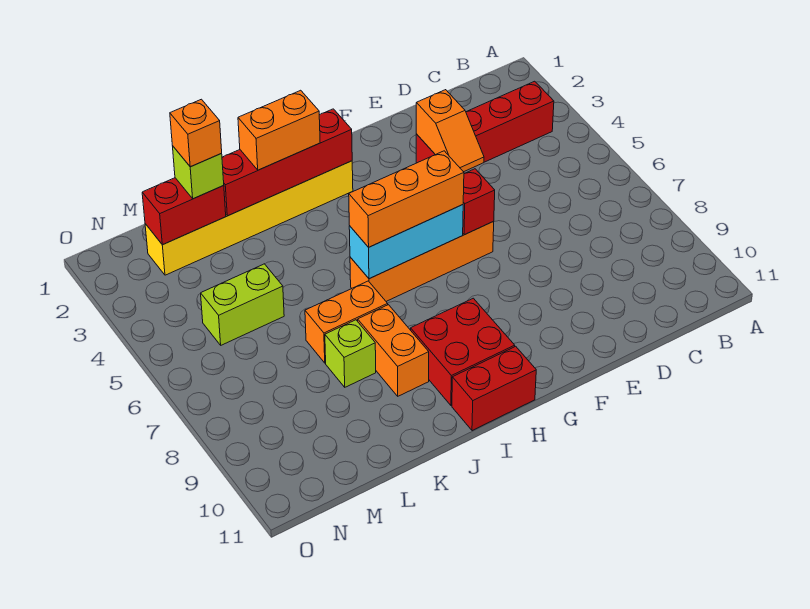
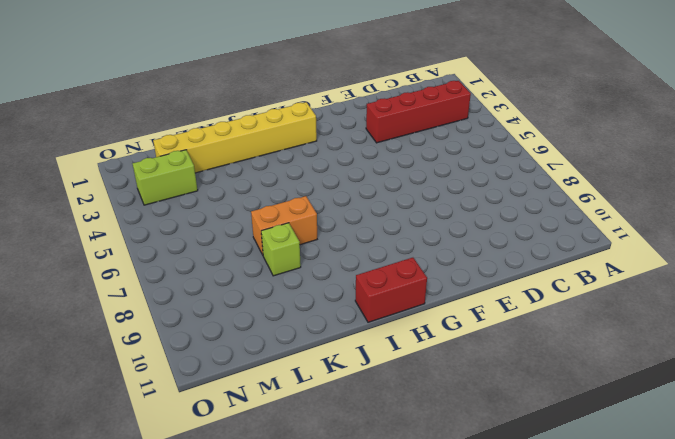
lime brick M3:N3 level 1 -> lime brick L5:M5 level 1
none -> orange brick F6:I6 level 1
none -> red brick H9:I10 level 1
none -> orange brick J8:J9 level 1

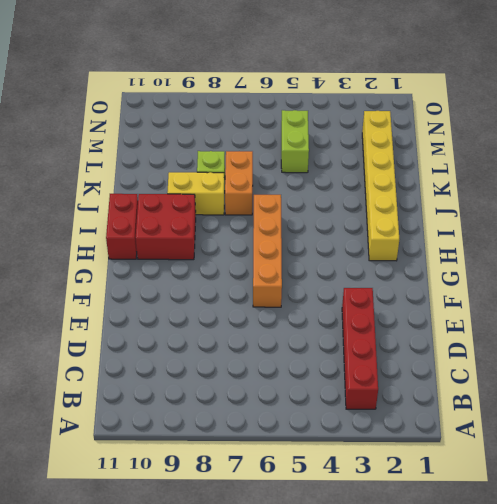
yellow brick J8:J9 level 1 -> orange brick J8:J9 level 1
none -> orange slope E3:E4 level 2 top 3
none -> red brick F6 level 2
none -> cyan brick G6:I6 level 2

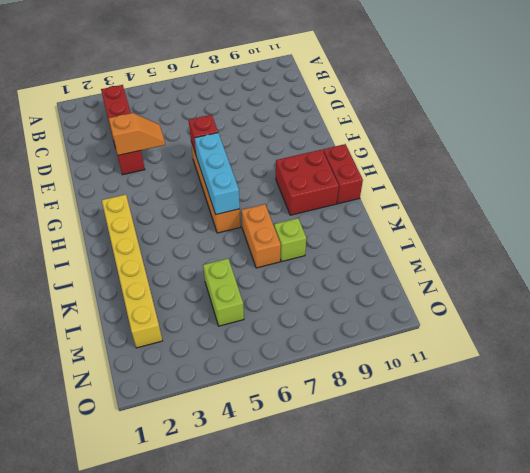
none -> orange brick J8:J9 level 1
none -> red brick H2:K2 level 2
none -> red brick L2:M2 level 2

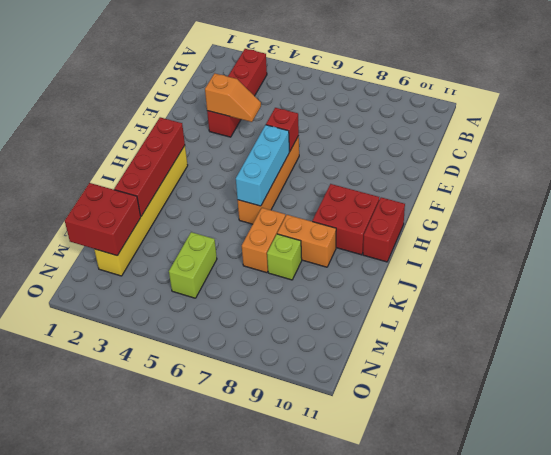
red brick L1:M2 level 2 -> red brick L2:M2 level 2
none -> orange brick G6:I6 level 3
none -> orange brick I2:J2 level 3
none -> lime brick L2 level 3

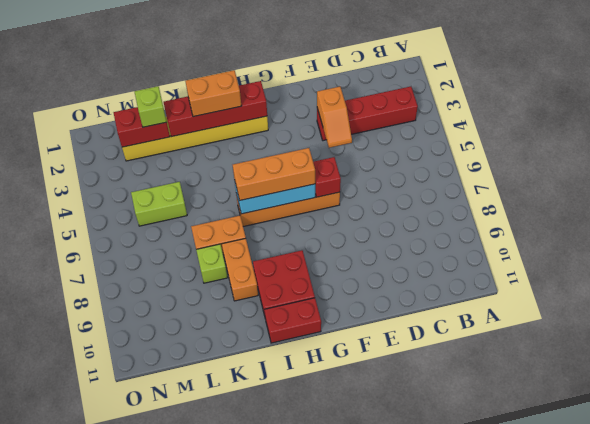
none -> orange brick L2 level 4

